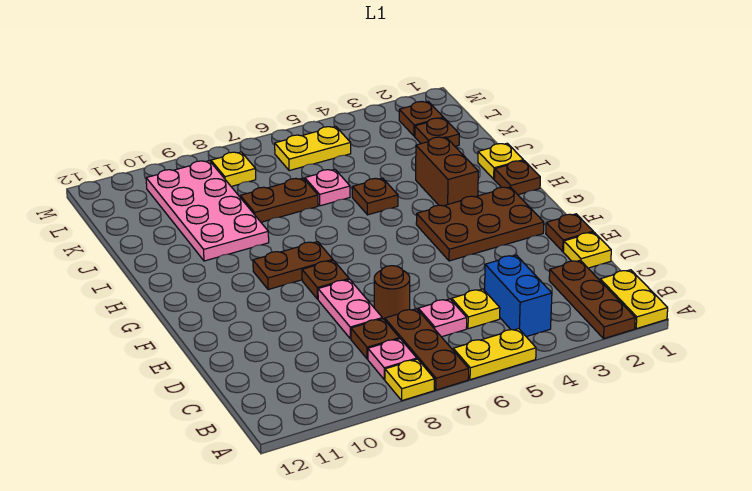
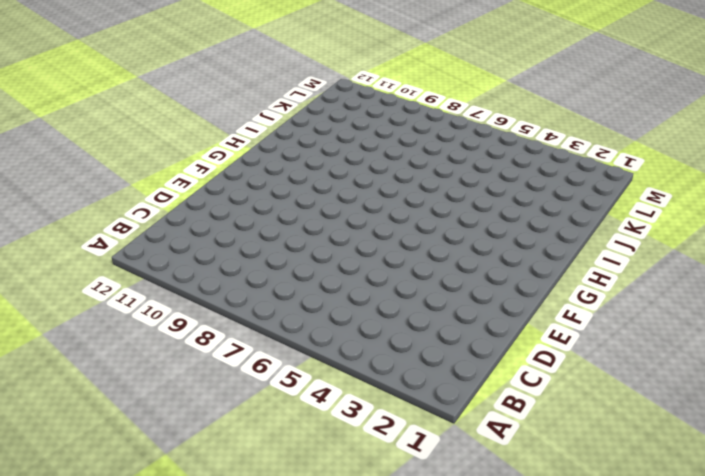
none -> yellow plate A1:B1 level 1
none -> brown plate A2:C2 level 1
none -> yellow plate A5:A6 level 1

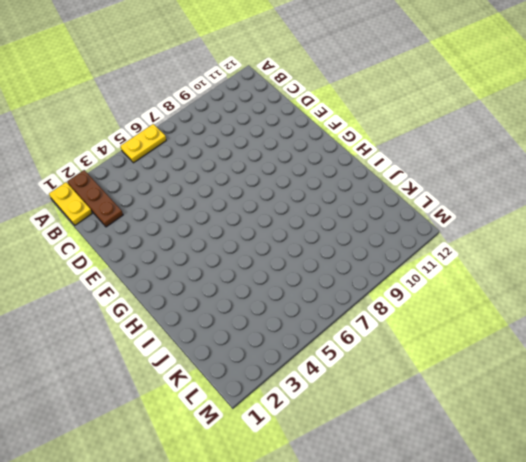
none -> brown plate A7:C7 level 1
none -> yellow plate A8 level 1
none -> blue brick B4:C4 level 1

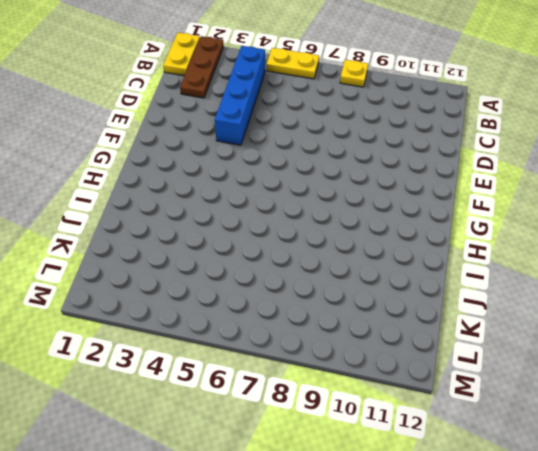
blue brick B4:E4 level 1 -> blue brick B4:C4 level 1
none -> brown plate A7:C7 level 1
none -> pink plate B8 level 1
none -> yellow plate C5 level 1

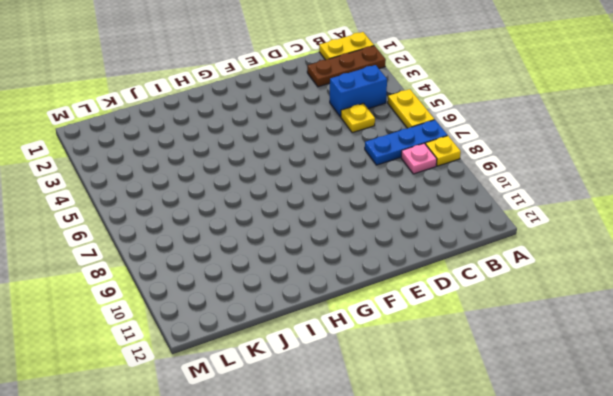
blue plate A7:C7 level 1 -> brown plate A7:C7 level 1
none -> pink plate C6 level 1
none -> brown plate C8 level 1
none -> yellow plate D1 level 1

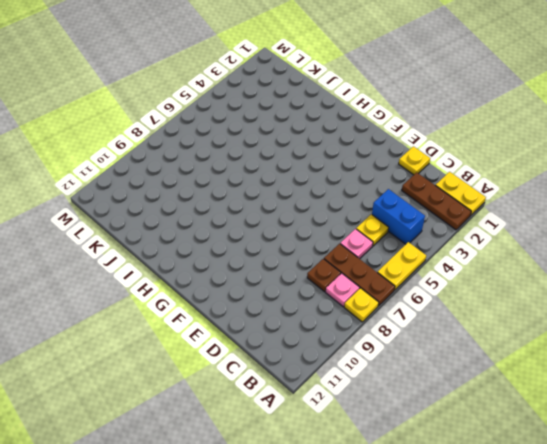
none -> brown round brick D7 level 1
none -> pink plate D8:E8 level 1
none -> brown plate E1 level 1

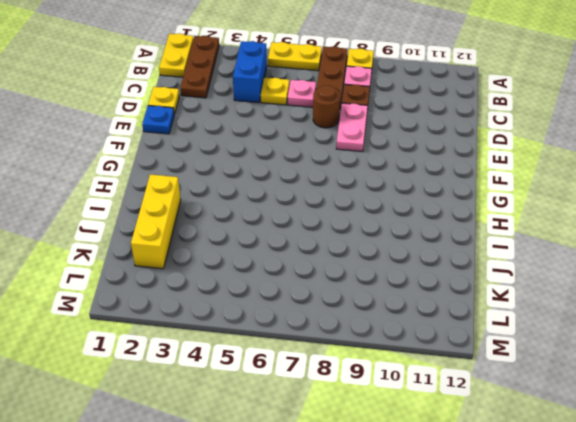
blue plate E1 level 1 -> brown plate E1 level 1
yellow brick I2:K2 level 1 -> brown plate K2 level 1
none -> brown plate F2:G4 level 1
none -> brown plate F8 level 1
none -> brown plate G8:G9 level 1

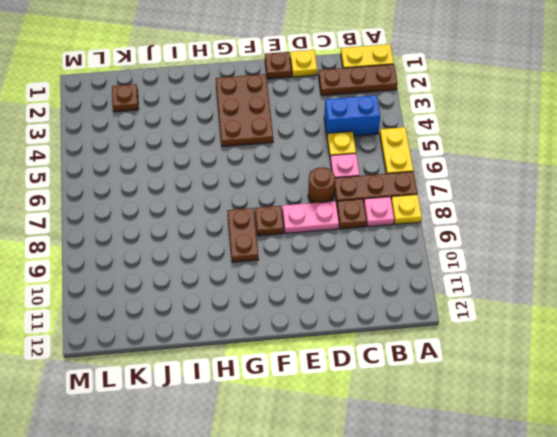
none -> brown plate H1 level 1
none -> brown brick H3:I3 level 1
none -> yellow plate I1 level 1

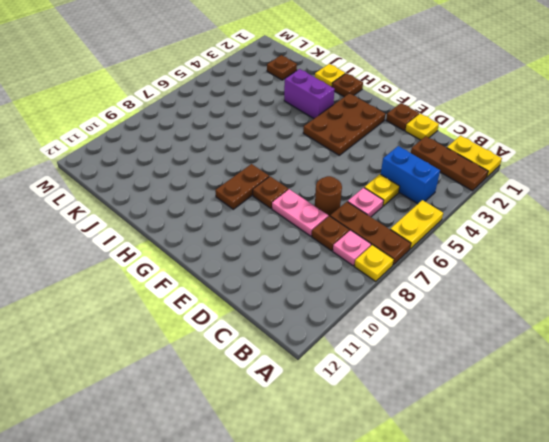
purple brick H3:I3 level 1 -> brown brick H3:I3 level 1
none -> brown plate I5 level 1
none -> pink plate I9:L10 level 1
none -> pink plate J6 level 1

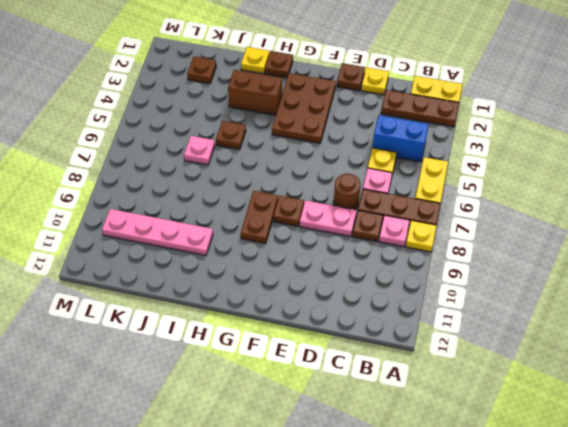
pink plate I10:L10 level 1 -> pink plate I9:L10 level 1
none -> brown plate J7:J8 level 1
none -> brown plate L2 level 1
none -> yellow plate L5:L6 level 1

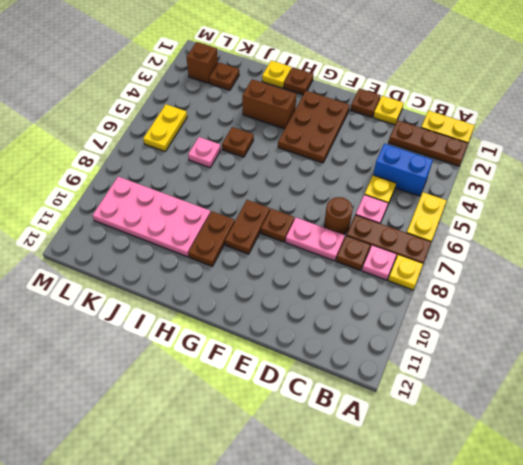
brown plate H9:H10 level 1 -> brown plate J7:J8 level 1
brown brick L2 level 1 -> brown plate L2 level 1
none -> yellow plate L8 level 1

